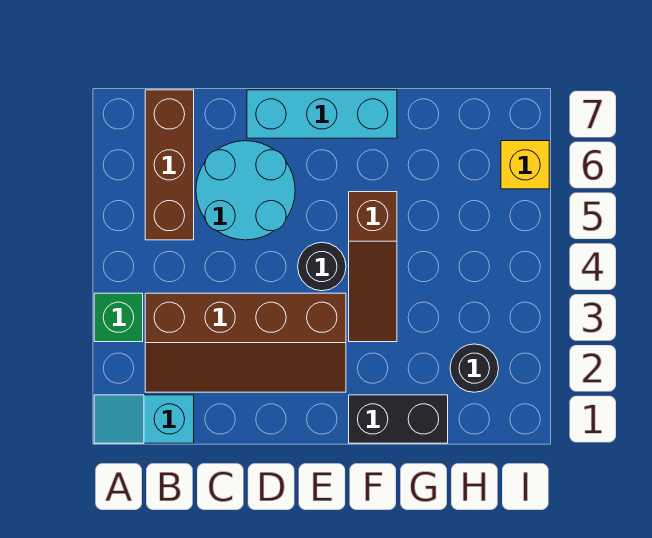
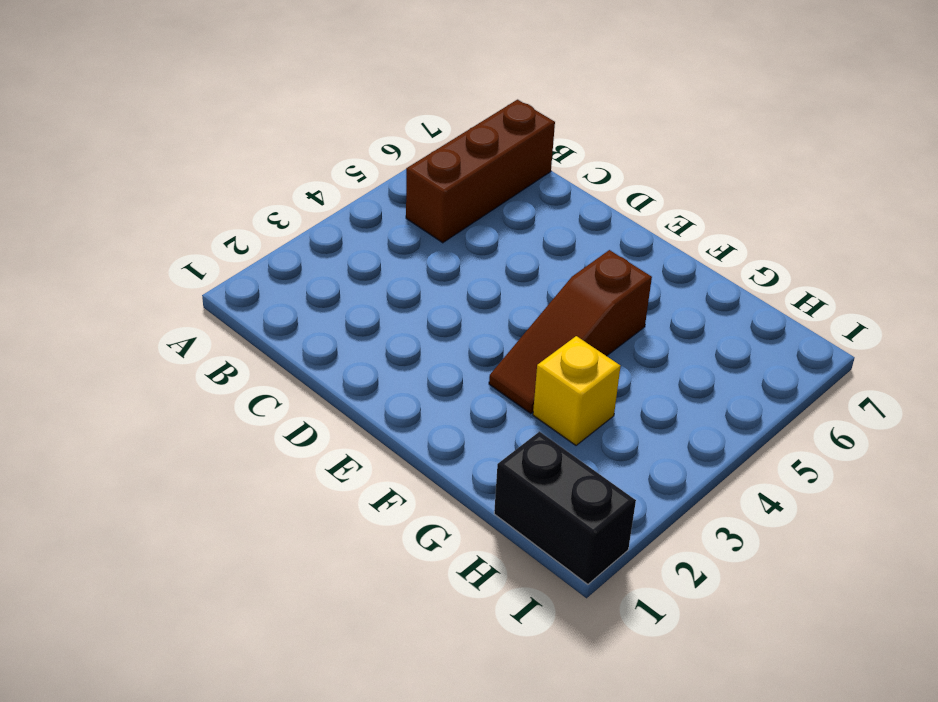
yellow brick G3 level 1 -> yellow brick I6 level 1
black brick H1:I1 level 1 -> black brick F1:G1 level 1
none -> cyan slope A1:B1 level 1 top B
none -> green brick A3 level 1

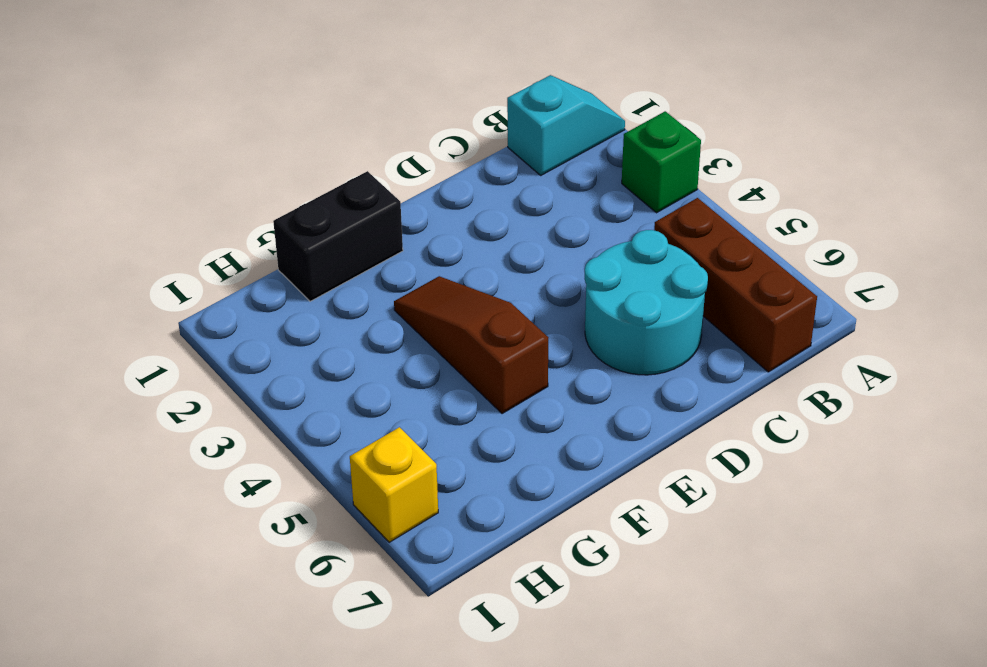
none -> brown slope B2:E3 level 1 top 3
none -> cyan brick D7:F7 level 1

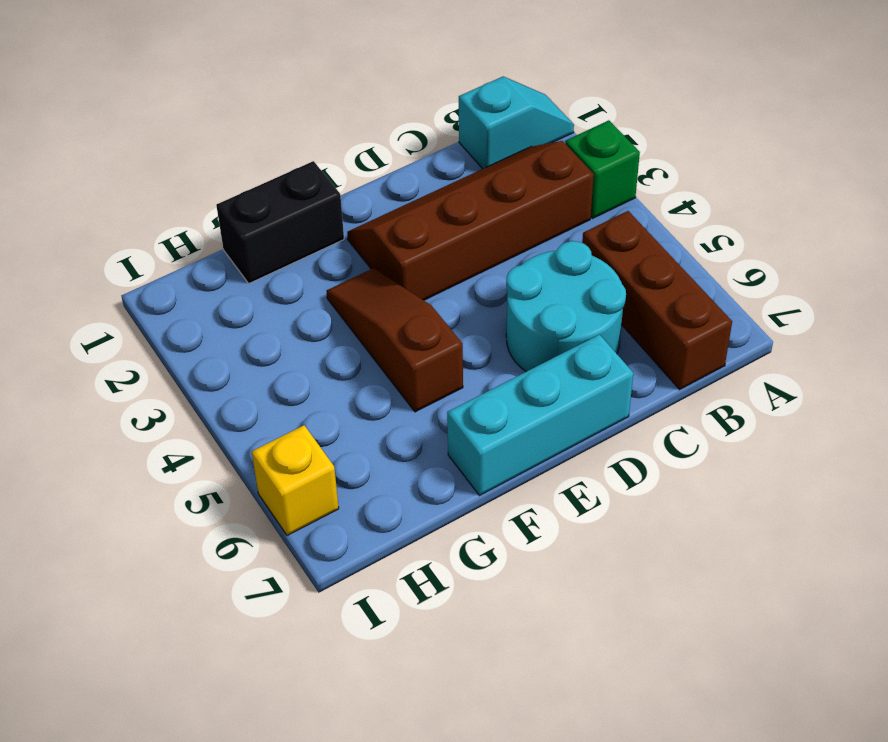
none -> black round brick E4 level 1
none -> black round brick H2 level 1

